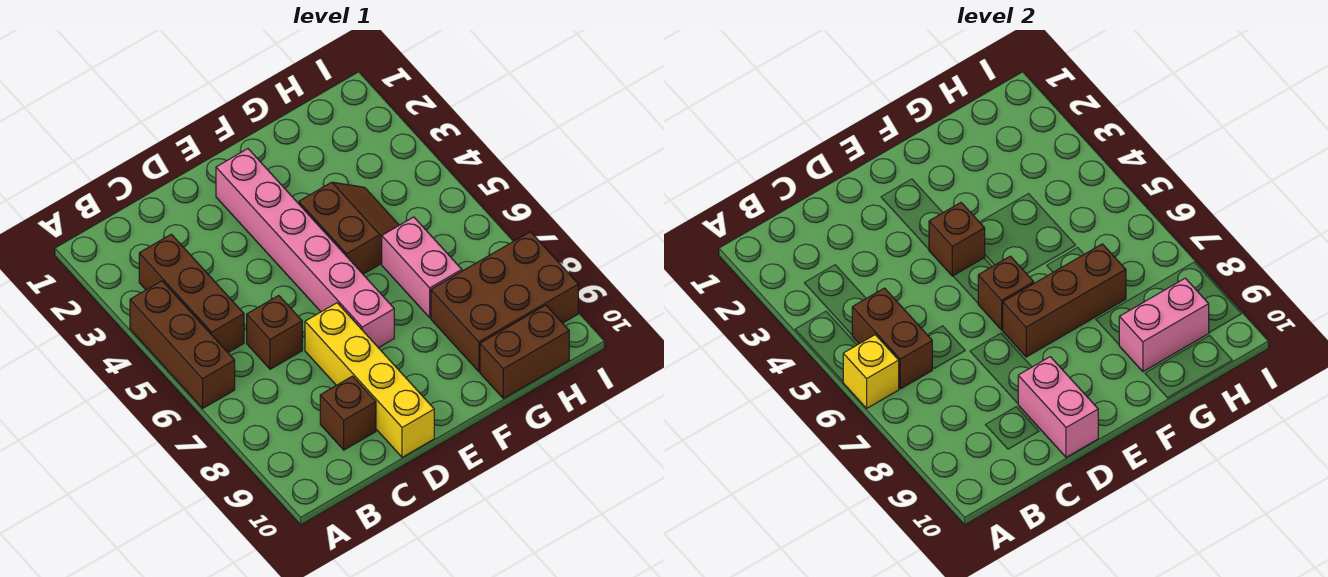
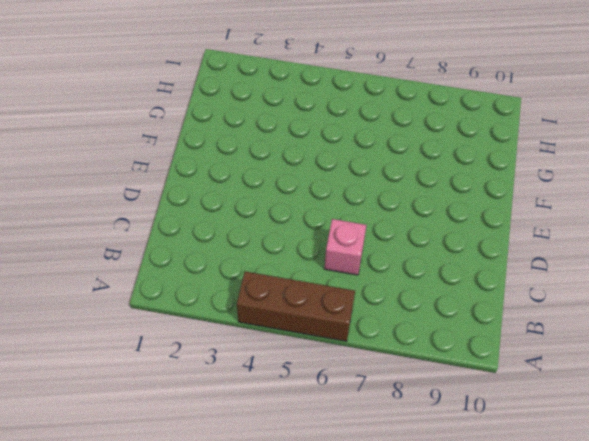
pink brick C6 level 1 -> brown brick C6 level 1
none -> brown brick B3:B5 level 1
none -> brown brick C9 level 1
none -> yellow brick D7:D10 level 1

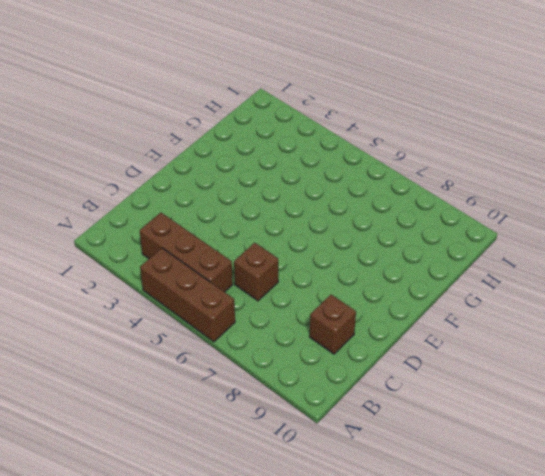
none -> yellow brick D7:D10 level 1
none -> pink brick E2:E7 level 1
none -> brown slope F4:G5 level 1 top F

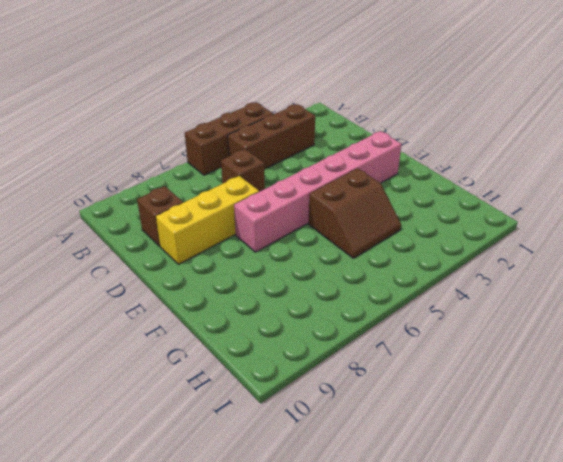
yellow brick D7:D9 level 1 -> yellow brick D7:D10 level 1
none -> pink brick G6:G7 level 1
none -> brown brick G8:I9 level 1
none -> brown brick G10:H10 level 1

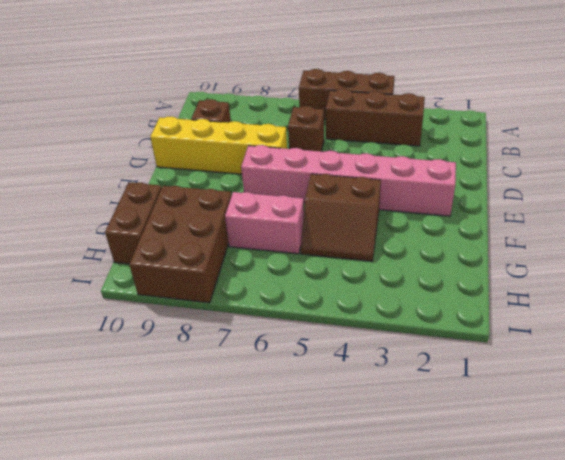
none -> yellow brick A6 level 2
none -> brown brick B5:B6 level 2
none -> pink brick D9:D10 level 2

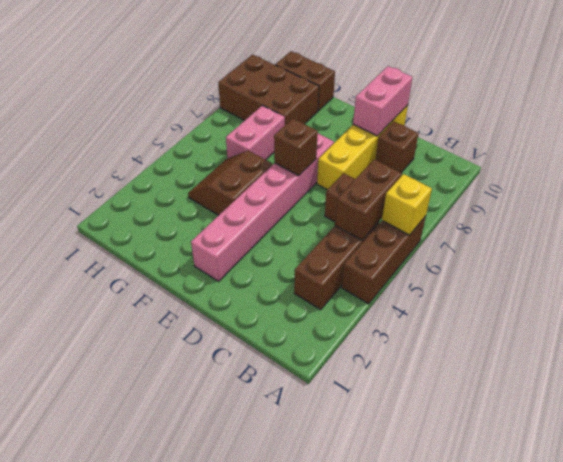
none -> brown brick E4 level 2
none -> brown brick E7:G7 level 2
none -> pink brick G9:H9 level 2

